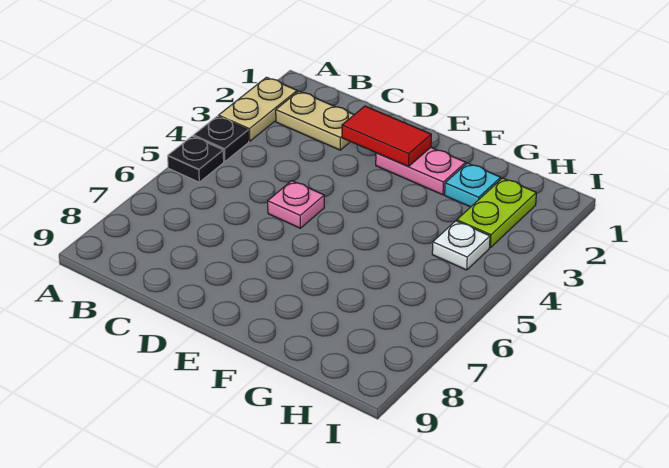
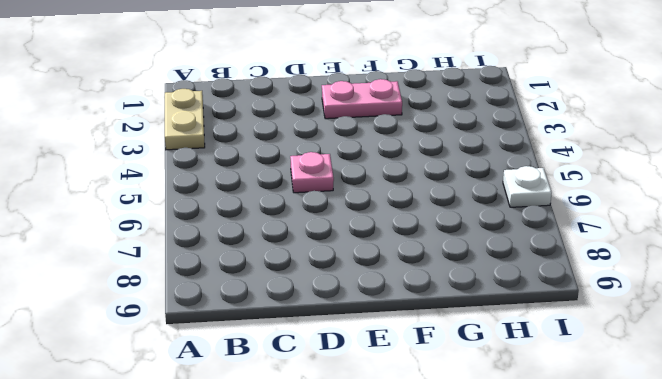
white plate I6 level 1 -> white plate H4 level 1
none -> black plate A4 level 1
none -> black plate A5 level 1

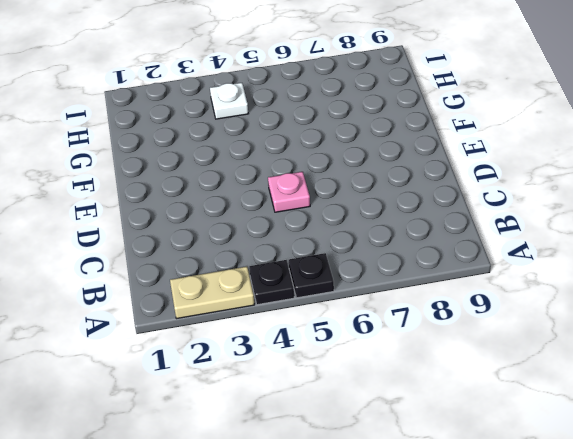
none -> tan plate B2:C2 level 1
none -> pink plate E2:F2 level 1

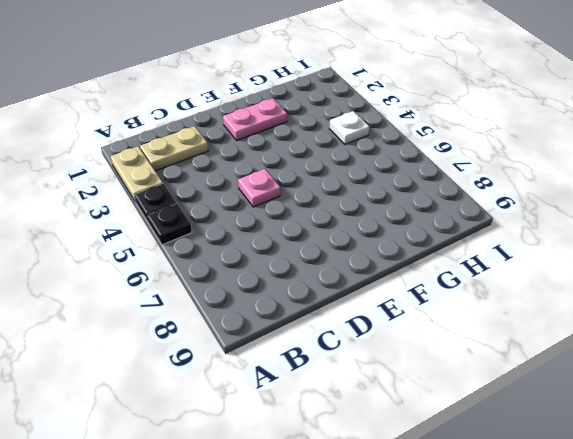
none -> cyan plate G2 level 1
none -> lime plate H2:H3 level 1

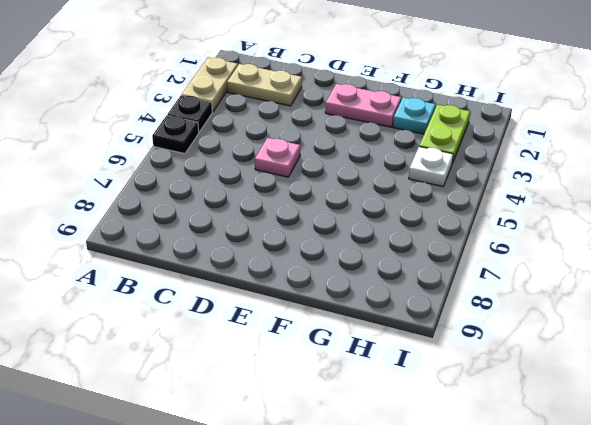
none -> red tile D2:E2 level 2

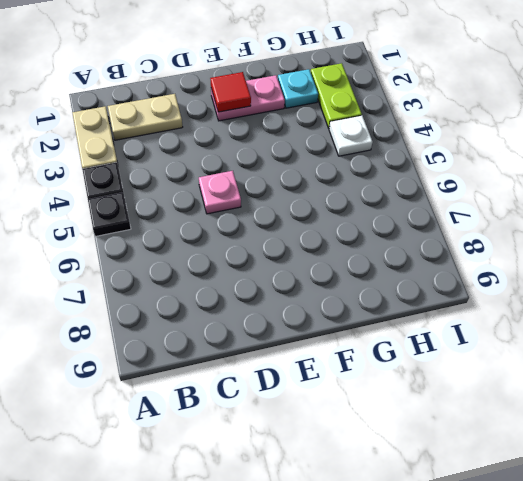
red tile E2 level 2 -> red tile D2:E2 level 2

